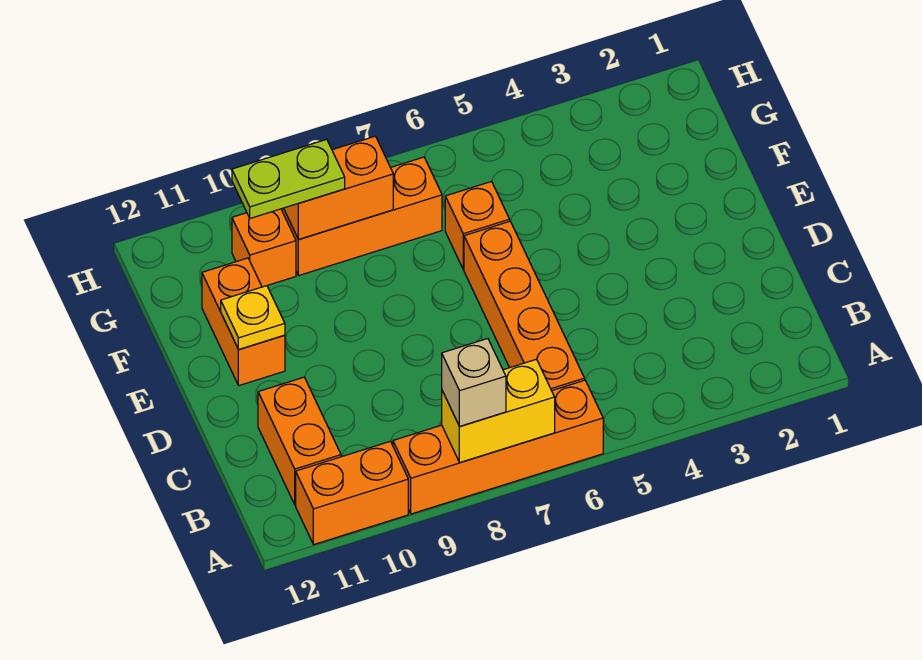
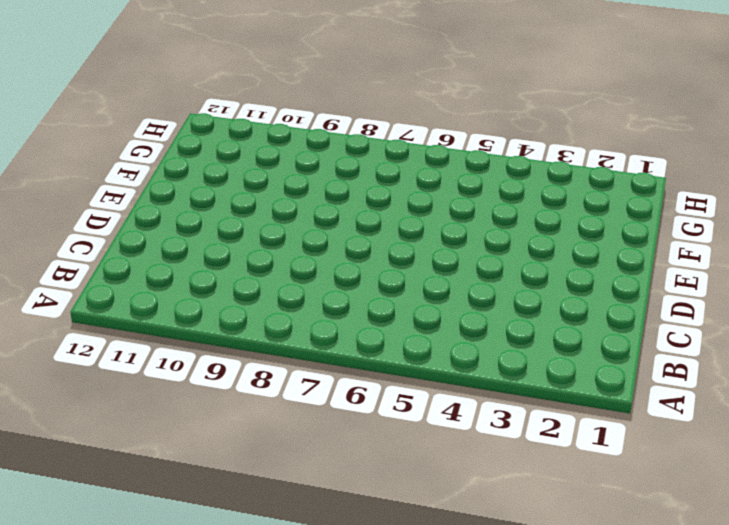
none -> orange brick A6:A9 level 1
none -> orange brick A10:A11 level 1
none -> orange brick B6:E6 level 1

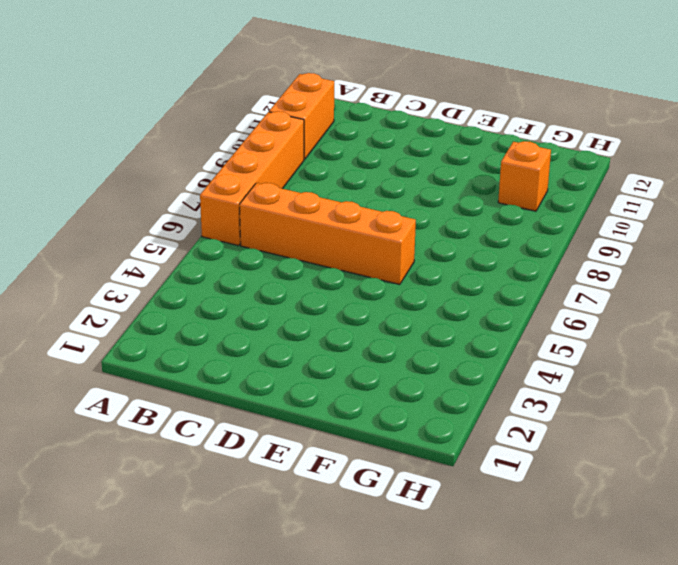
none -> orange brick B11:C11 level 1
none -> orange brick E11:F11 level 1
none -> orange brick F6 level 1

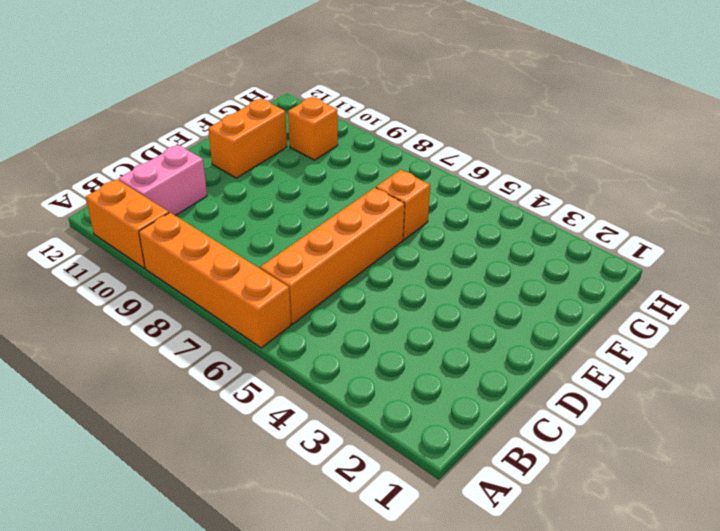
pink brick B11:C11 level 1 -> orange brick B11:C11 level 1
none -> orange brick G7:G9 level 1
none -> yellow brick A7:A8 level 2
none -> yellow plate E11 level 2

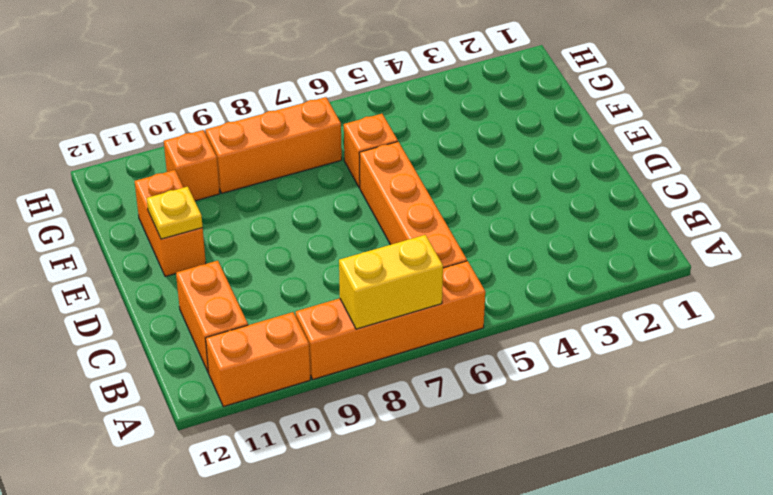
none -> orange brick G8:G9 level 2
none -> tan brick A8 level 3
none -> lime plate G9:G10 level 3

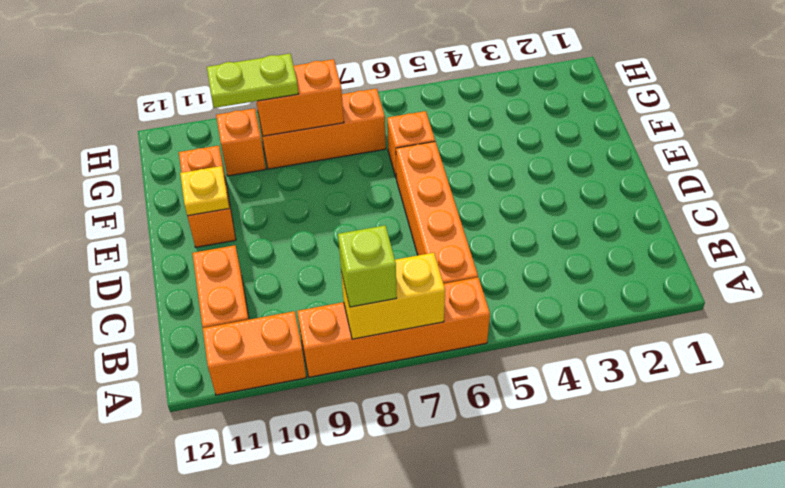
lime brick A8 level 3 -> tan brick A8 level 3

